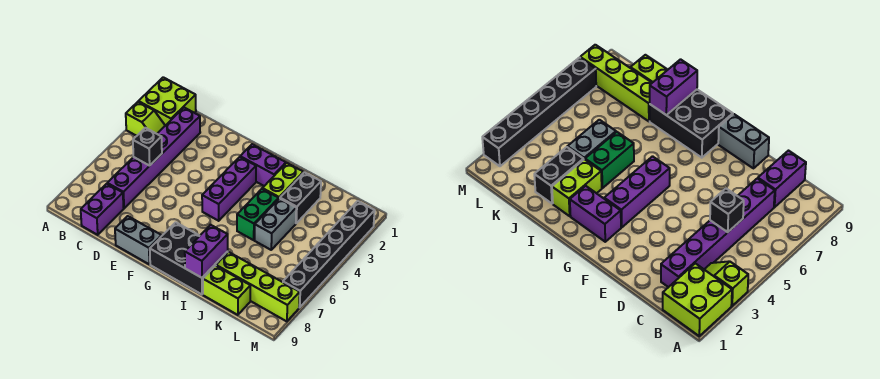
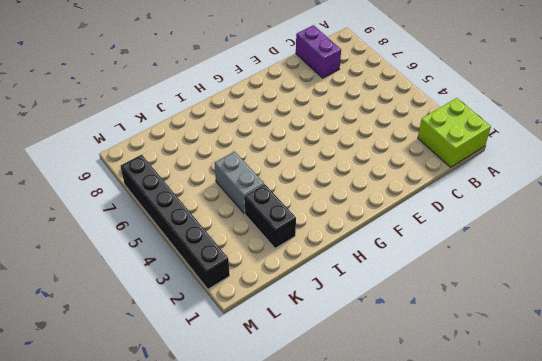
none -> lime slope A3:B3 level 1 top A
none -> purple brick C2:C7 level 1
none -> grey brick E9:F9 level 1

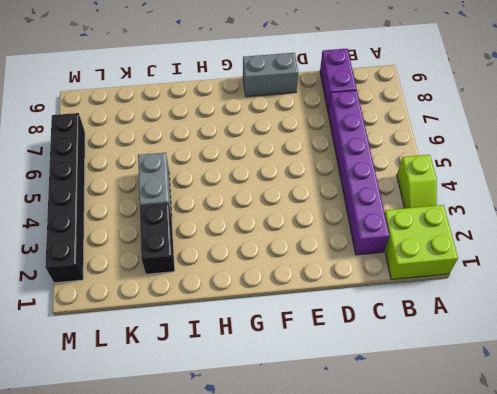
lime slope A3:A4 level 1 top 4 -> lime slope A3:B3 level 1 top A
none -> purple brick G2:H2 level 1
none -> purple brick G3:G5 level 1
none -> black brick G8:I9 level 1

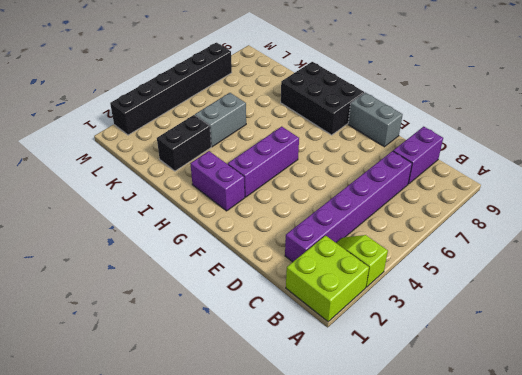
none -> lime brick I2:I3 level 1
none -> green brick I4:I5 level 1
none -> lime brick J8:M8 level 1

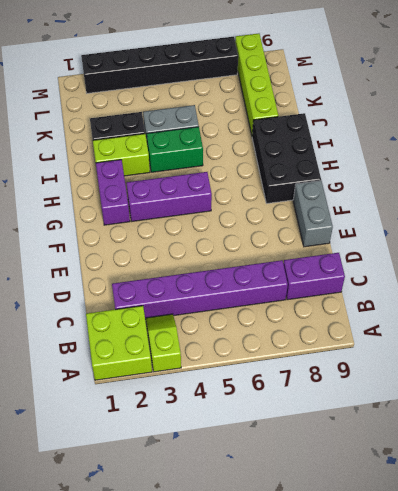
none -> lime brick J9:K9 level 1
none -> black brick C5 level 2
none -> purple brick I8:I9 level 2

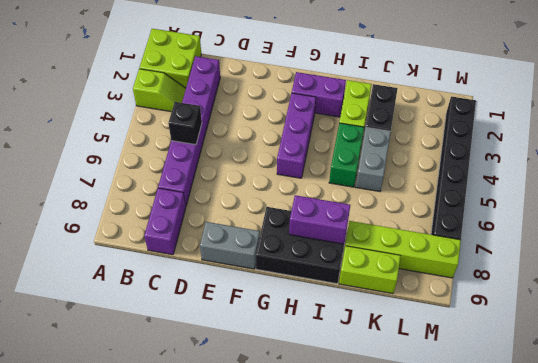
purple brick H8:I8 level 2 -> purple brick I8:I9 level 2

